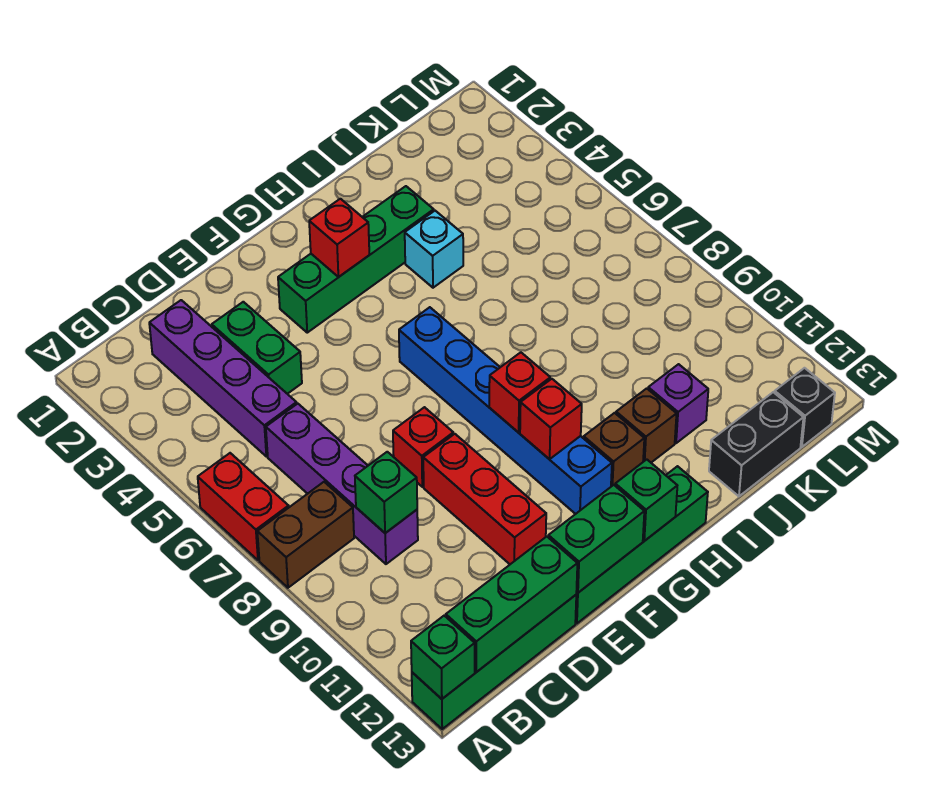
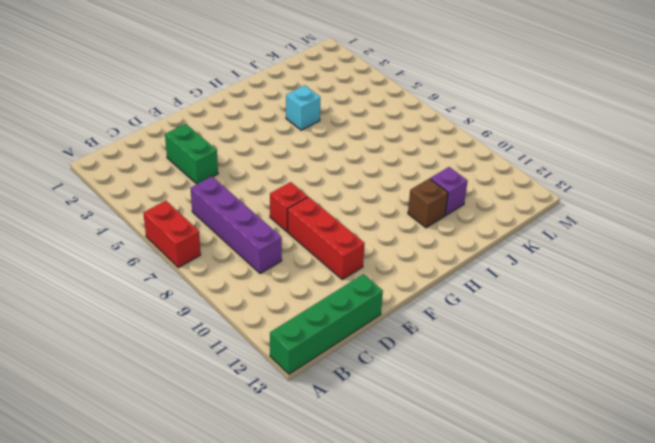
none -> brown brick A8:B8 level 1
none -> purple brick C2:C5 level 1
none -> green brick E13:H13 level 1

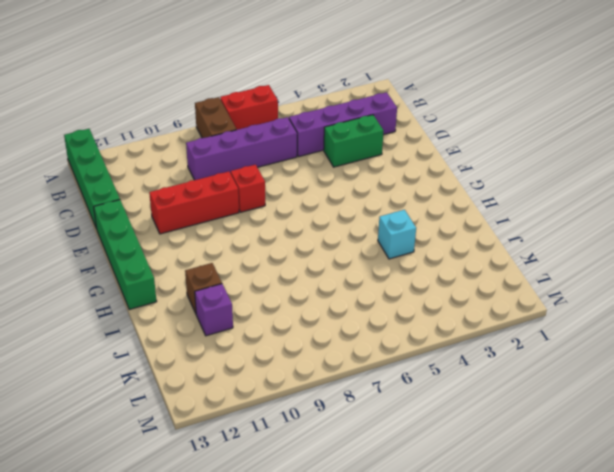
none -> green brick F3:I3 level 1
none -> blue brick G6:G11 level 1
none -> brown brick H11 level 1

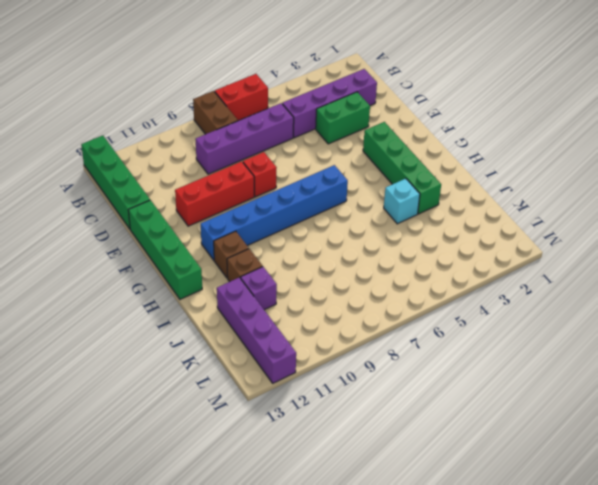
purple brick J12:M12 level 1 -> none
none -> black brick J13:K13 level 1
none -> black brick L13 level 1
none -> green brick A13 level 2

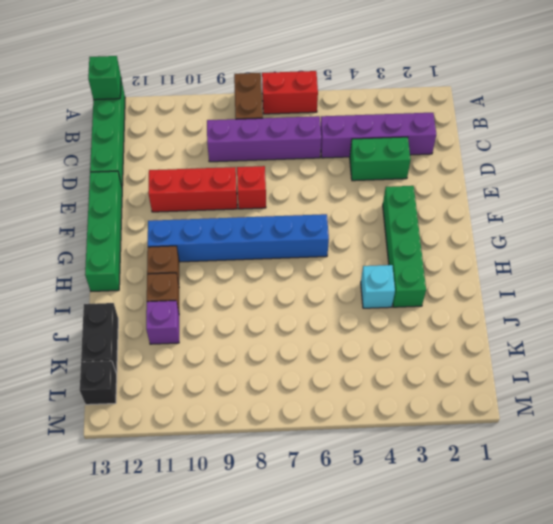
none -> green brick B13:D13 level 2
none -> green brick C9 level 2
none -> green brick E13:F13 level 2

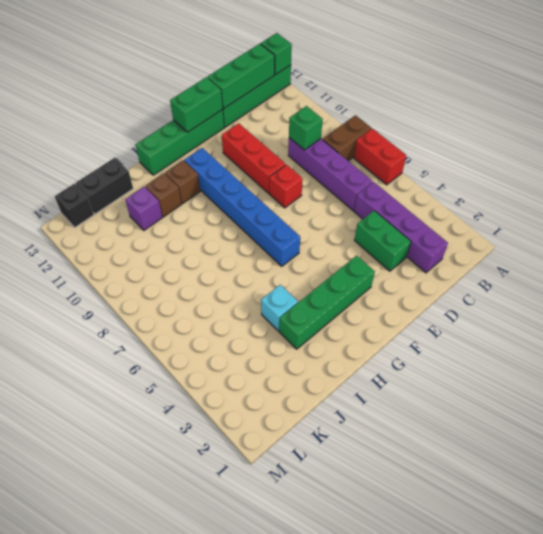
none -> red brick G3 level 2
none -> red brick G9 level 2
none -> red brick G10 level 2

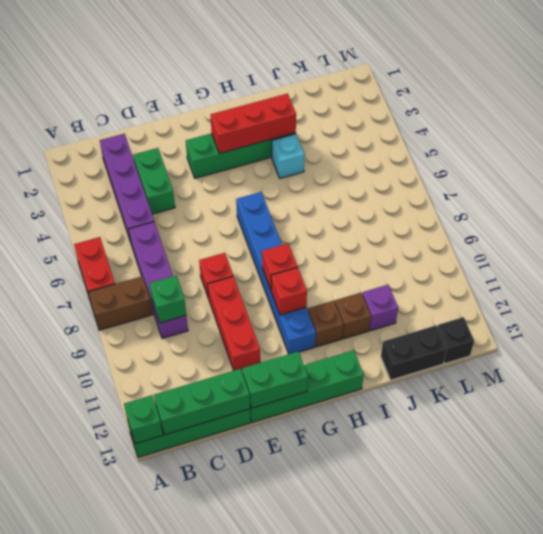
red brick G3:I3 level 2 -> red brick G3 level 2
none -> green brick G13 level 2

